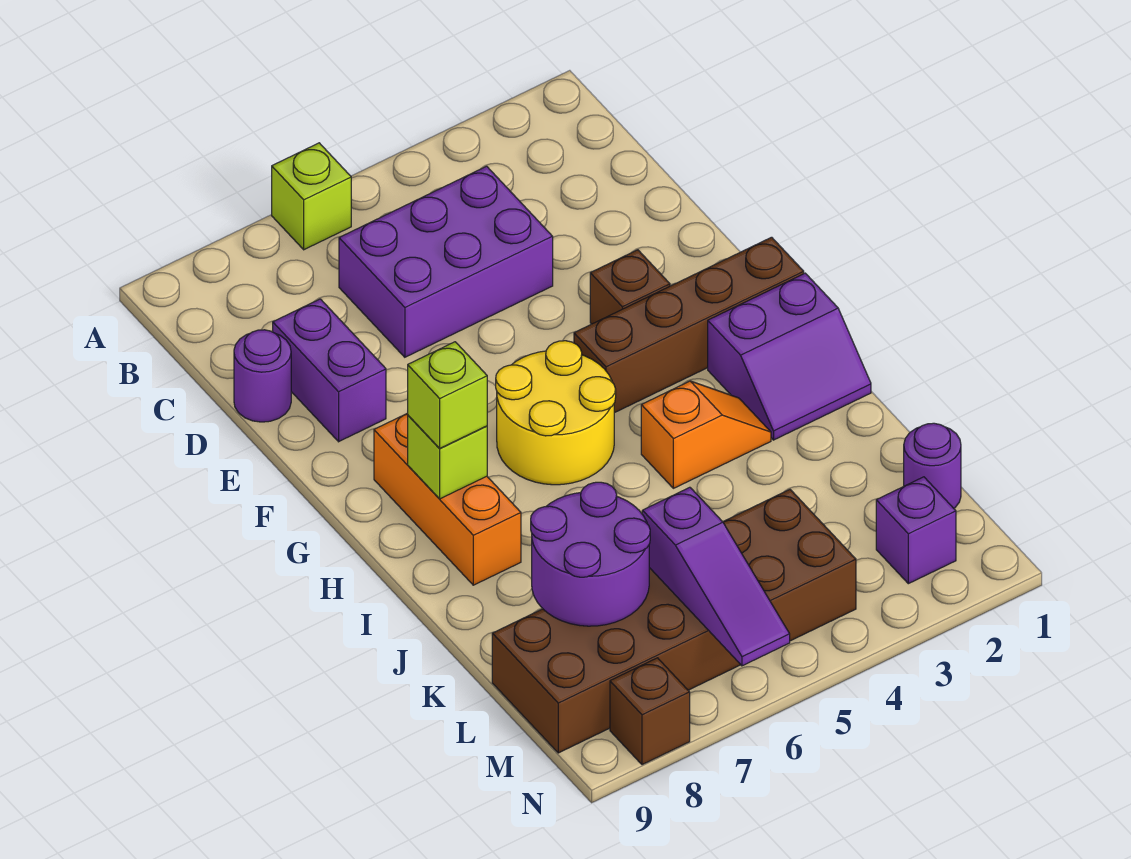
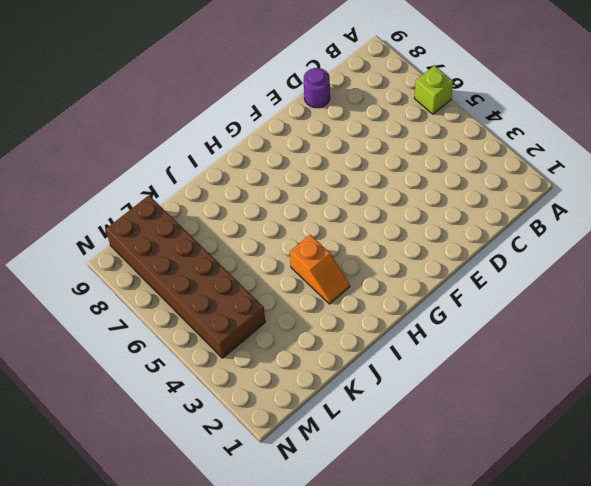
none -> purple brick C4:D6 level 1
none -> purple brick D8:E8 level 1
none -> brown brick F3 level 1

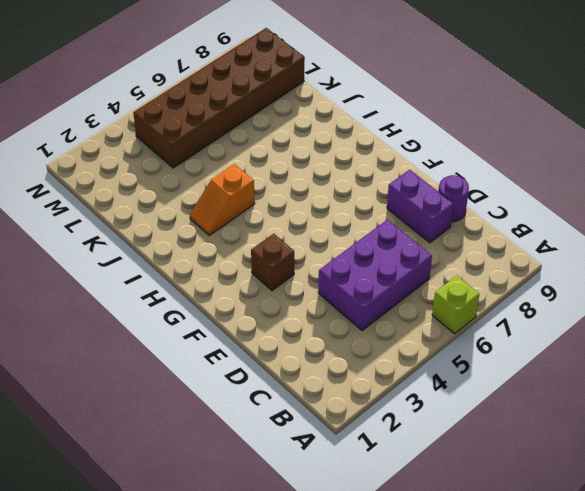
none -> brown brick G1:G4 level 1
none -> yellow round brick G5:H6 level 1
none -> orange brick G8:I8 level 1

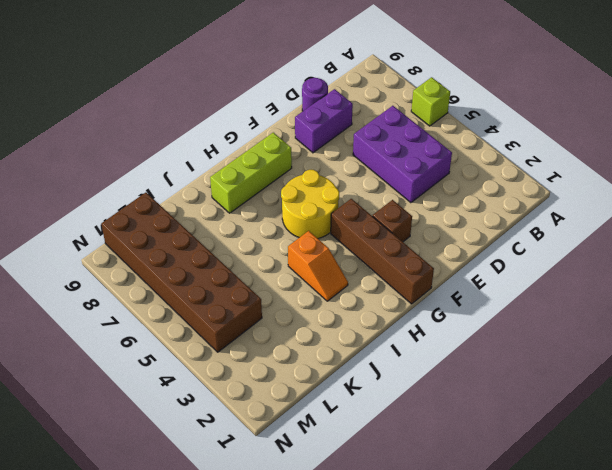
lime brick G8:I8 level 1 -> orange brick G8:I8 level 1
none -> purple slope H1:I2 level 1 top H
none -> purple round brick L1 level 1
none -> purple brick M2 level 1

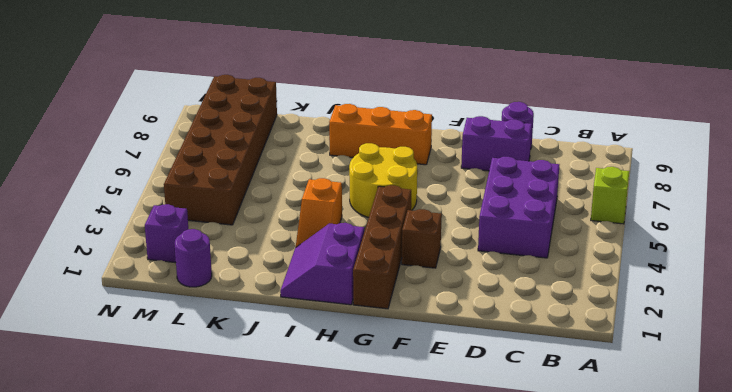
none -> brown brick N8 level 1
none -> lime brick H8 level 2
none -> purple round brick K7:L8 level 2

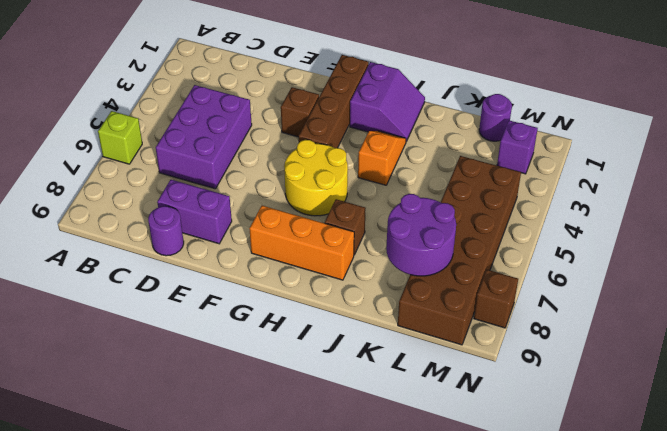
brown brick I7 level 1 -> none
none -> lime brick H8 level 2
none -> purple slope L6:N6 level 2 top L
none -> lime brick H8 level 3

